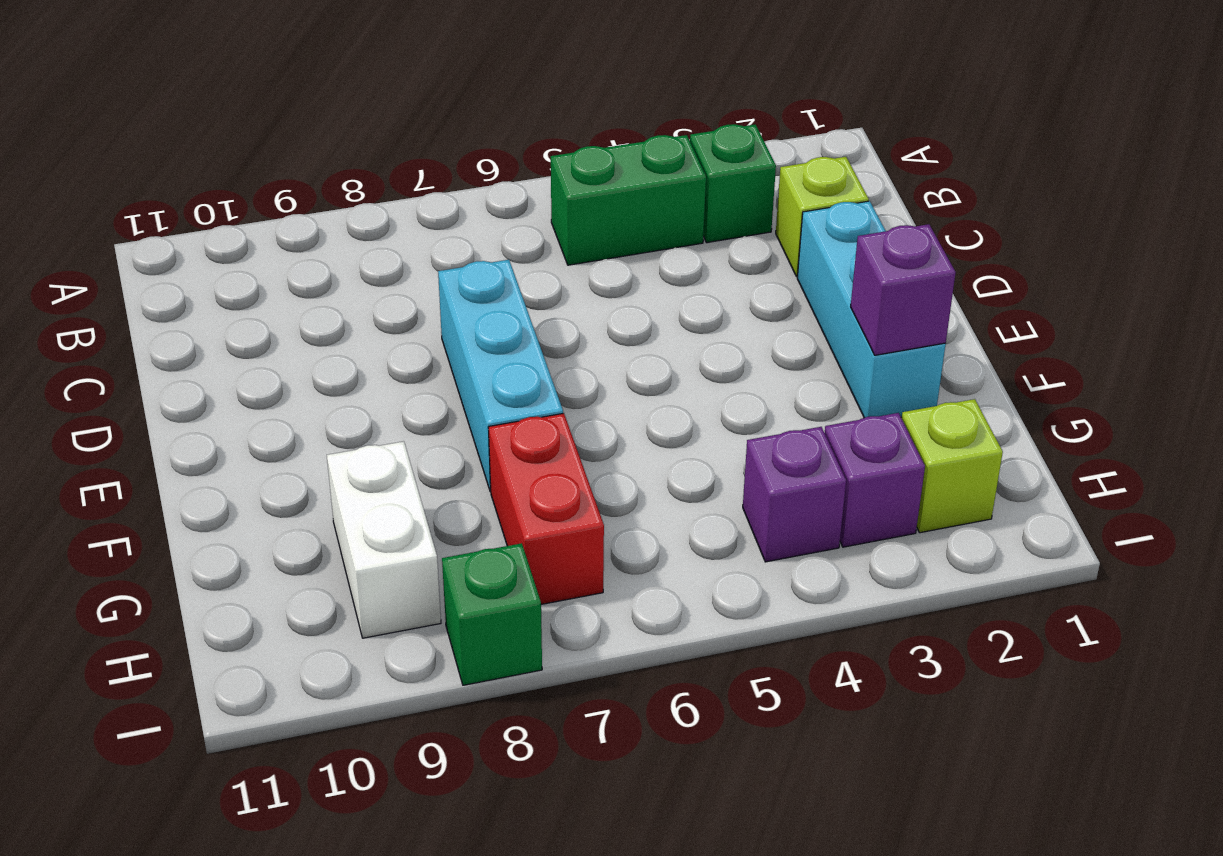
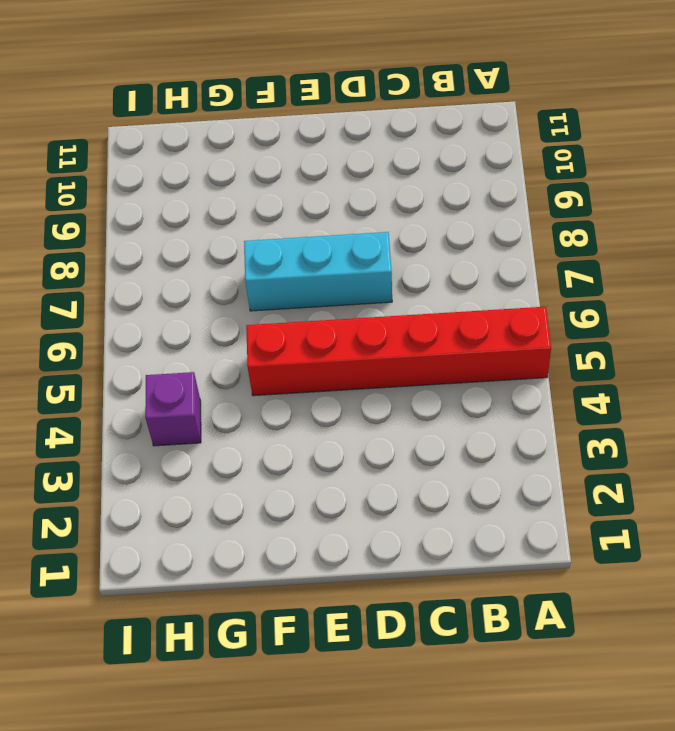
red brick A5:F5 level 1 -> green brick B4:B5 level 1
none -> green brick B3 level 1
none -> lime brick C2 level 1
none -> cyan brick D2:F2 level 1

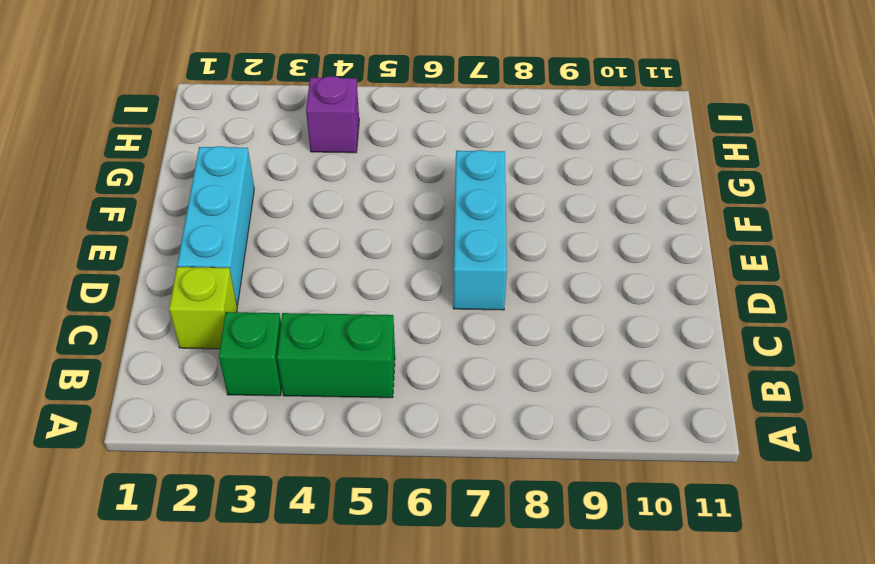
none -> red brick G7:H7 level 1
none -> white brick G9:H9 level 1
none -> lime brick H2 level 1

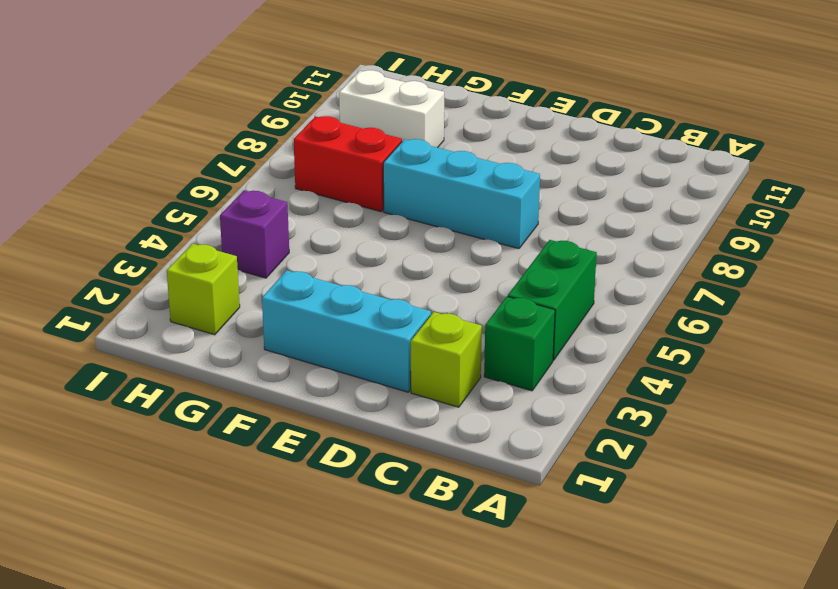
none -> purple brick H3 level 1
none -> green brick I8 level 1
none -> purple brick F2 level 2

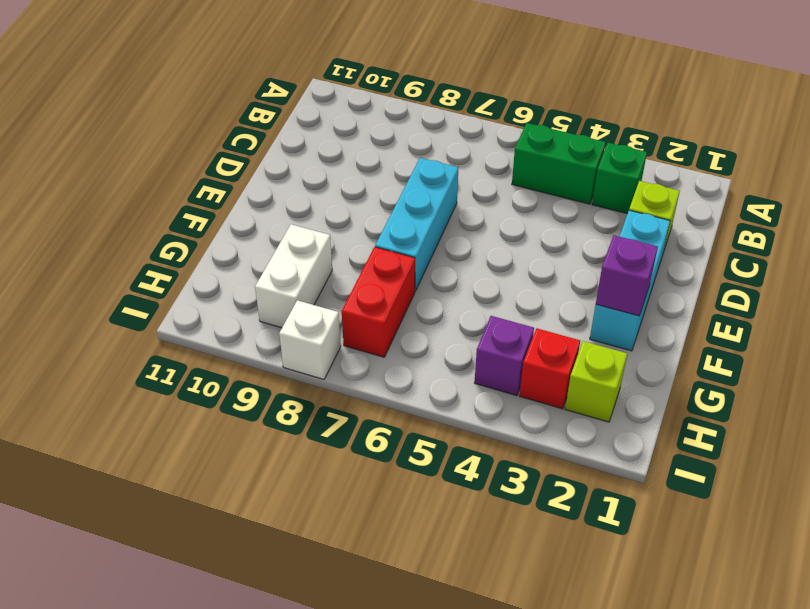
red brick H3 level 1 -> purple brick H3 level 1
white brick I8 level 1 -> green brick I8 level 1

